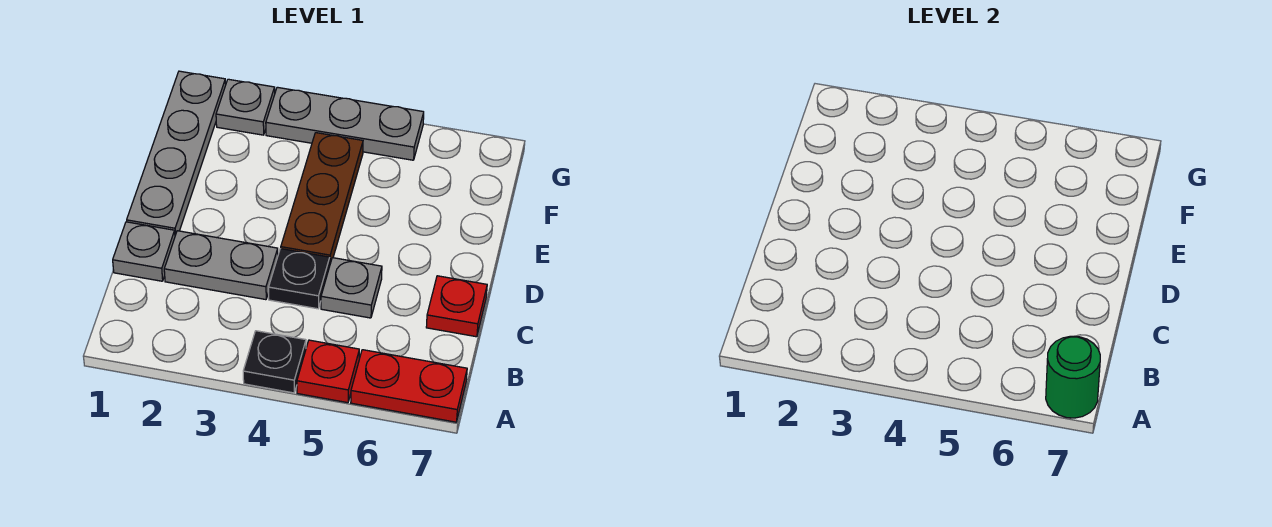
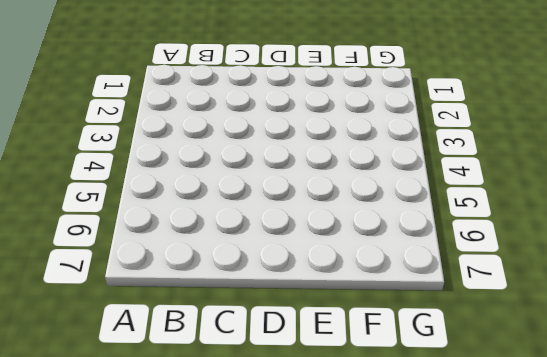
none -> black plate A4 level 1
none -> red plate A5 level 1
none -> red plate A6:A7 level 1

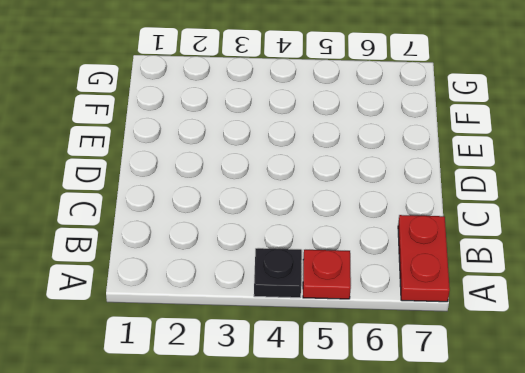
red plate A7:B7 level 1 -> red plate A6:A7 level 1
none -> grey plate C1 level 1
none -> grey plate C2:C3 level 1
none -> black plate C4 level 1

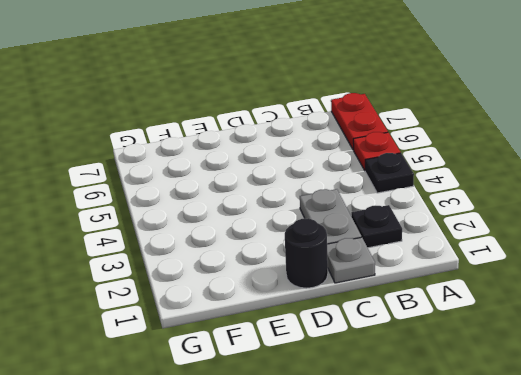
black plate B2 level 1 -> black plate C4 level 1
black round brick D1 level 1 -> grey plate D1:G1 level 1
none -> grey plate C5 level 1
none -> red plate C7 level 1
none -> brown plate D4:F4 level 1

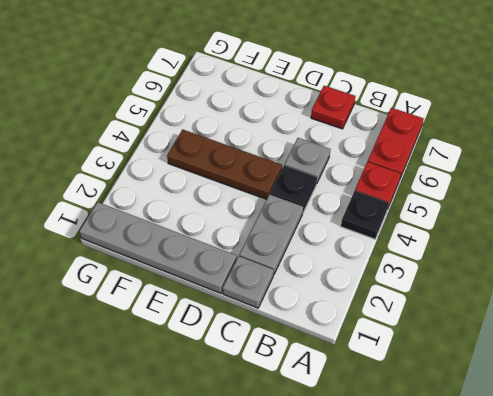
none -> grey plate G2 level 1
none -> grey plate G3:G5 level 1
none -> green round brick A7 level 2

